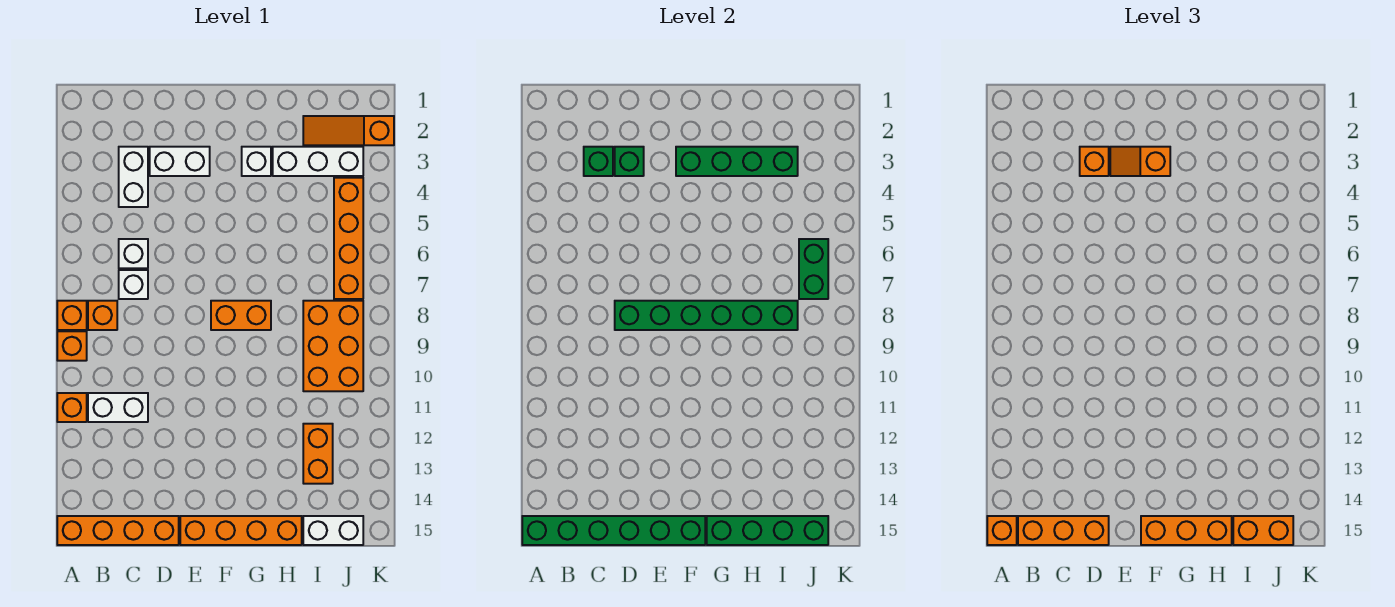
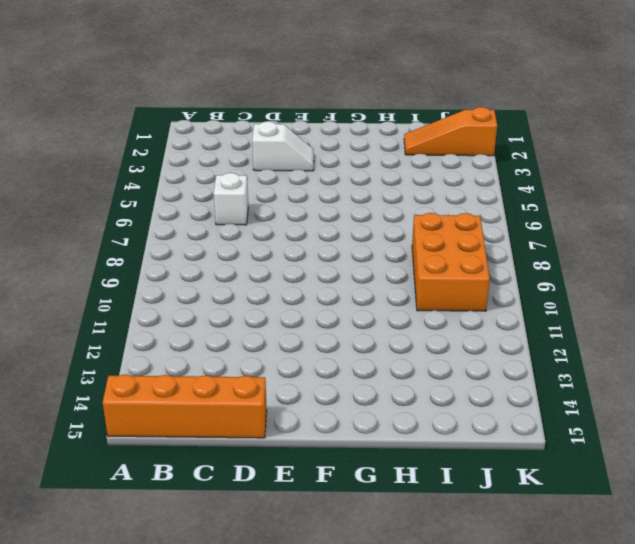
white slope D3:E3 level 1 top D -> white brick D3:E3 level 1
none -> orange brick A8 level 1
none -> orange brick A9 level 1
none -> orange brick A11 level 1
none -> orange brick B8 level 1

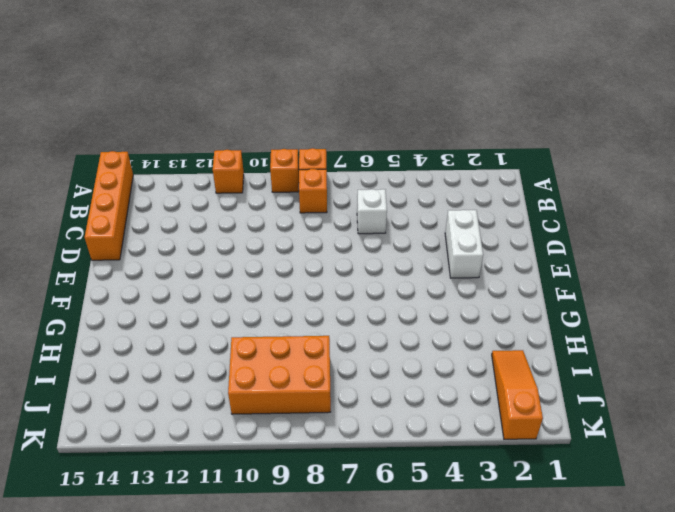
none -> white brick B11:C11 level 1
none -> white brick C3:C4 level 1
none -> white brick C7 level 1
none -> orange brick E15:H15 level 1

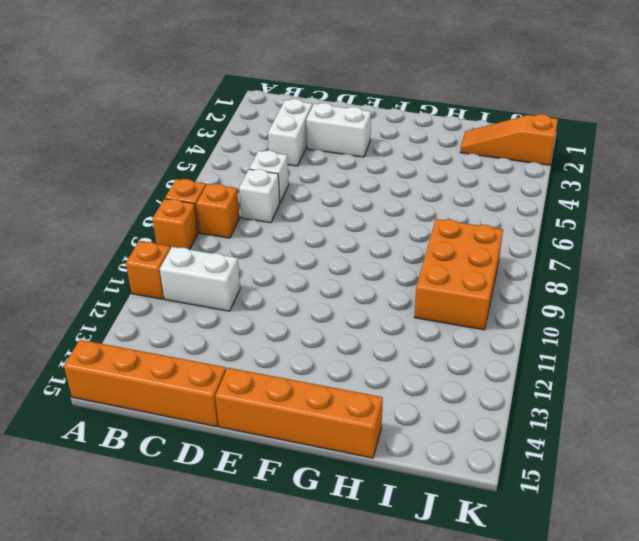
none -> orange brick F8:G8 level 1
none -> white brick G3 level 1
none -> white brick H3:J3 level 1
none -> orange brick I12:I13 level 1

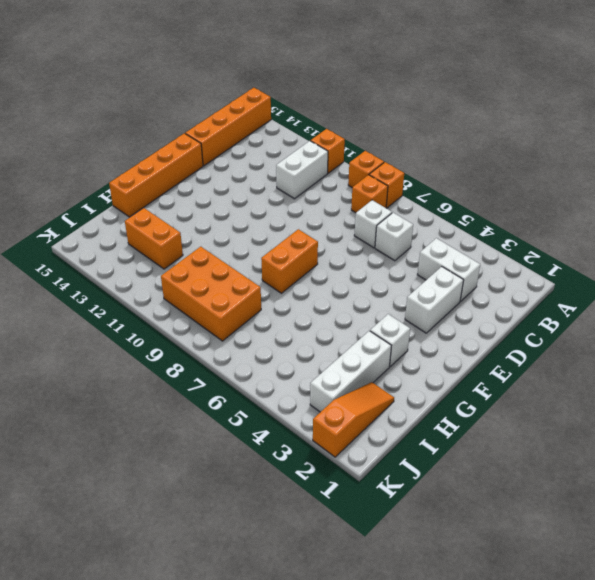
none -> white brick I15:J15 level 1
none -> orange brick J4:J7 level 1
none -> green brick A15:F15 level 2
none -> green brick C3 level 2

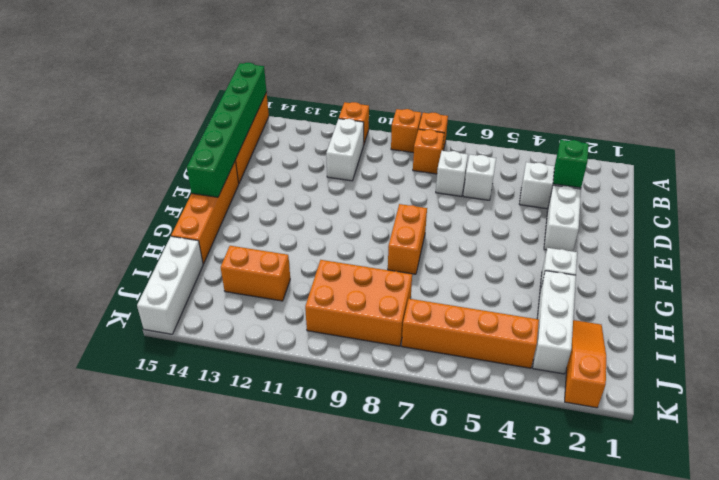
white brick I15:K15 level 1 -> white brick I15:J15 level 1
none -> green brick D3 level 2
none -> green brick D8:I8 level 2
none -> green brick F3:I3 level 2
none -> green brick G15:J15 level 2

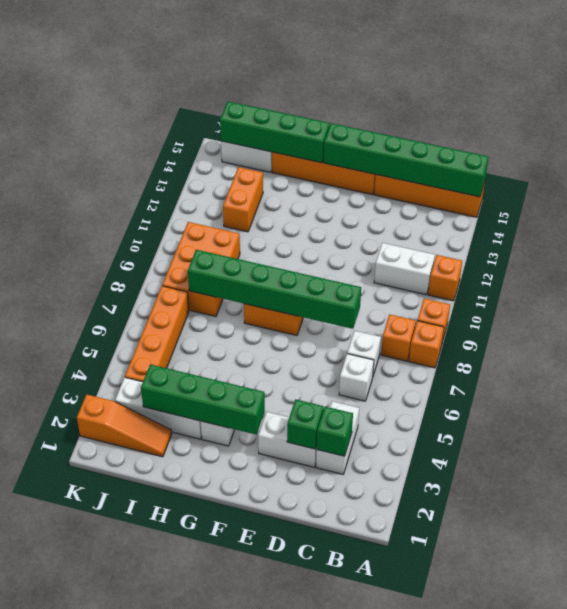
none -> green brick J6:J7 level 2
none -> orange brick A15 level 3
none -> orange brick B15:D15 level 3
none -> orange brick D3 level 3

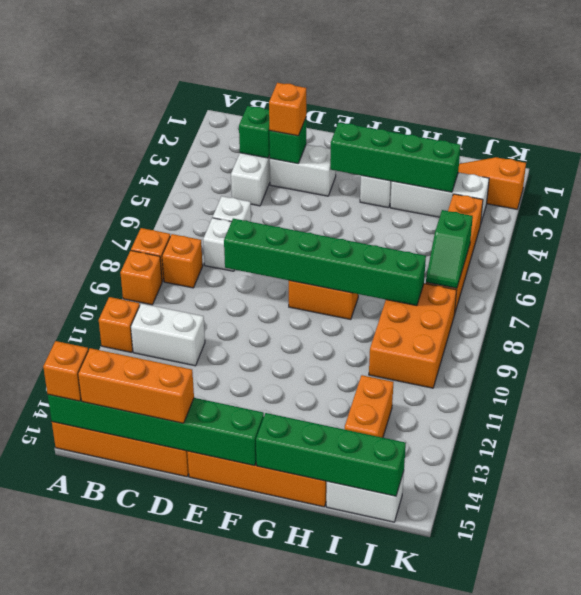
green slope J6:J7 level 2 top 6 -> green brick J6:J7 level 2
none -> orange slope E3:F3 level 3 top F
none -> orange brick F15:H15 level 3
none -> orange brick I15:J15 level 3

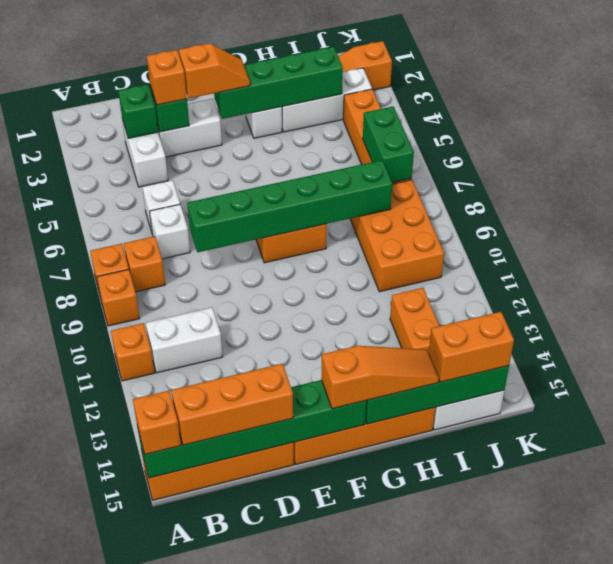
orange slope E3:F3 level 3 top E -> orange slope E3:F3 level 3 top F
orange slope F15:H15 level 3 top F -> orange brick F15:H15 level 3

